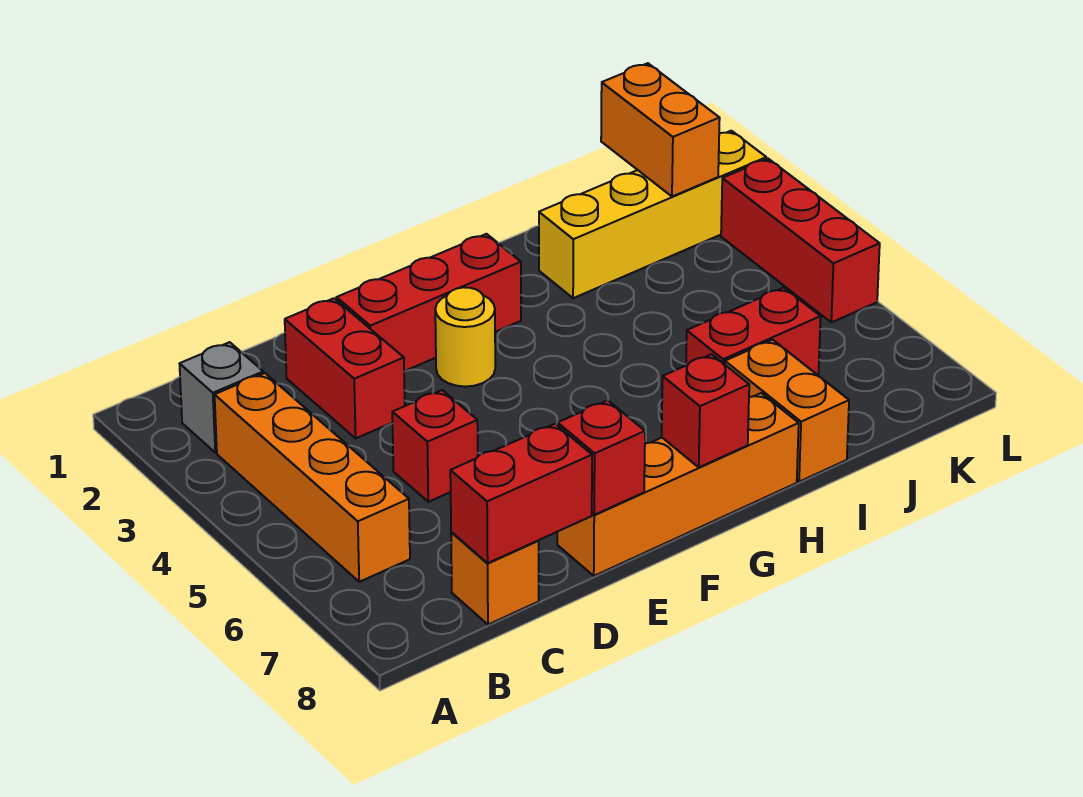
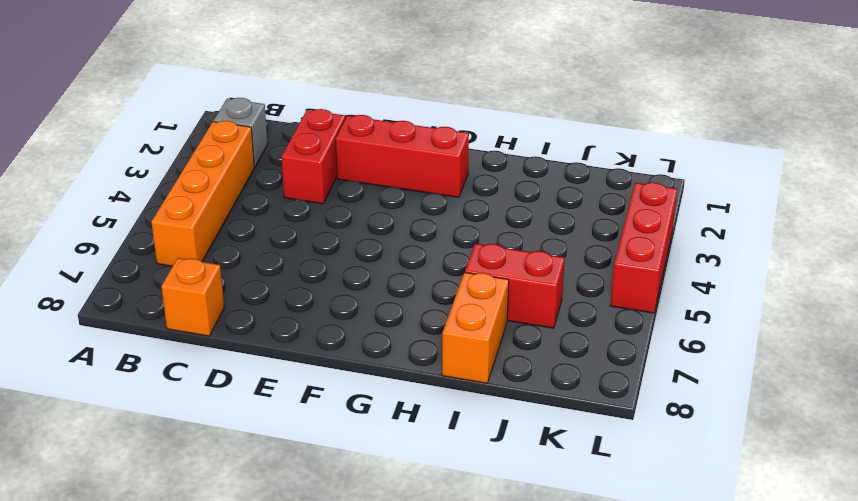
none -> red brick D5 level 1
none -> orange brick E8:H8 level 1
none -> yellow round brick F3 level 1

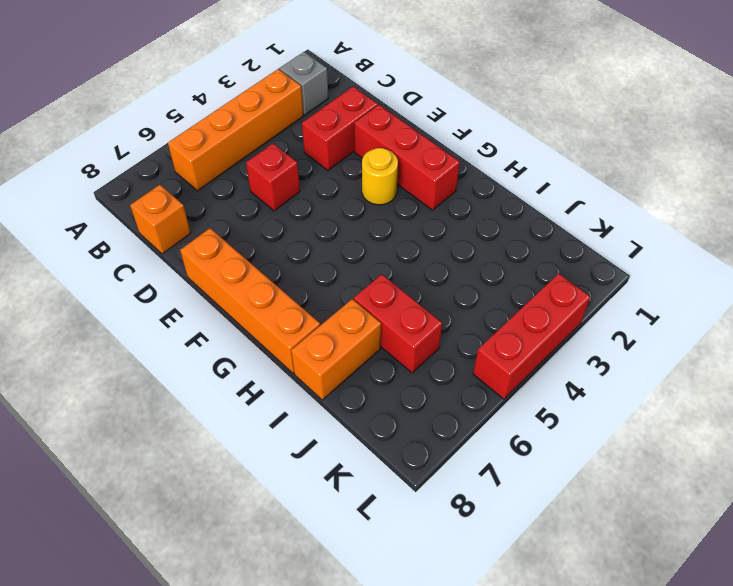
none -> yellow brick I2:L2 level 1
none -> red brick C8:D8 level 2
none -> red brick E8 level 2

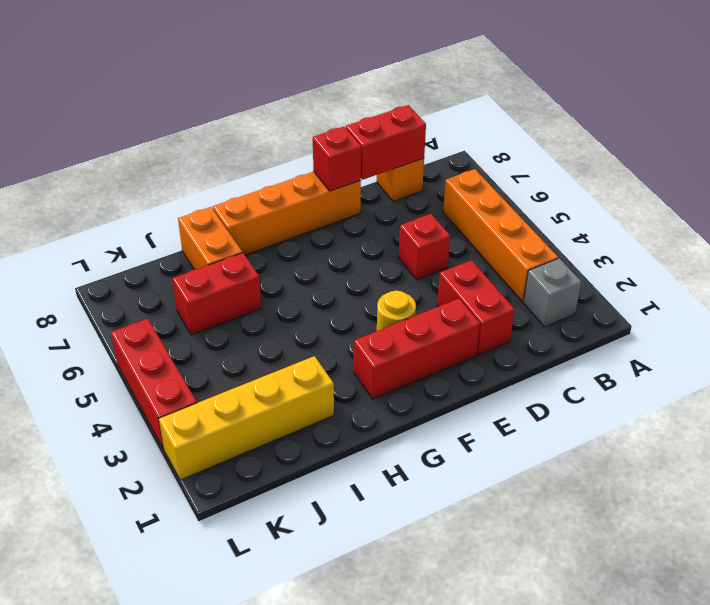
none -> red brick G8 level 2
none -> orange brick K1:K2 level 2

